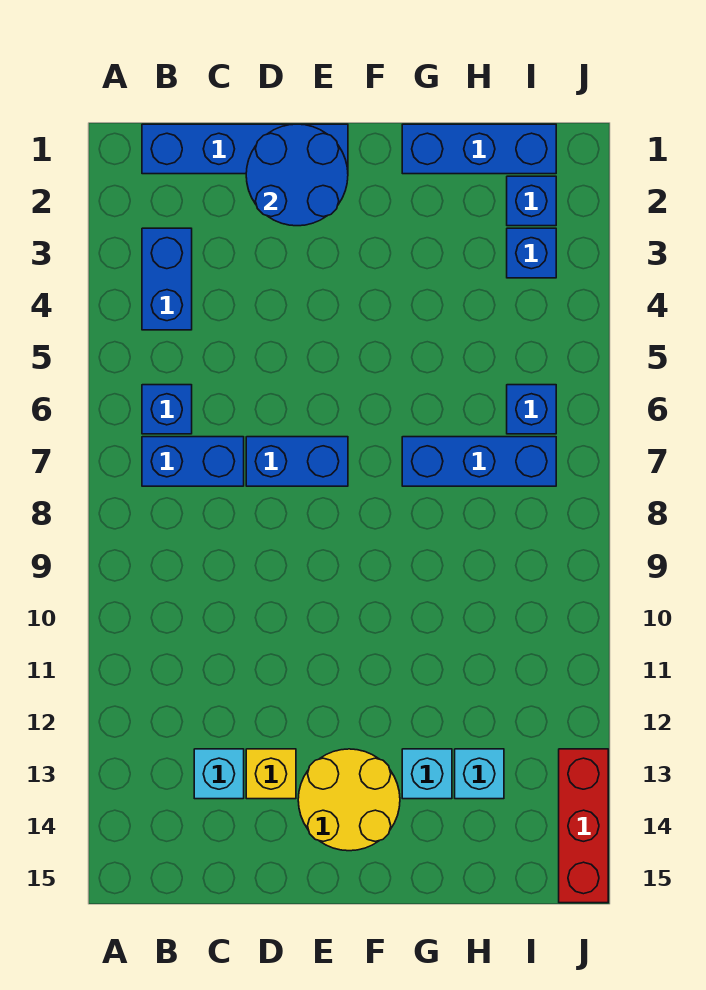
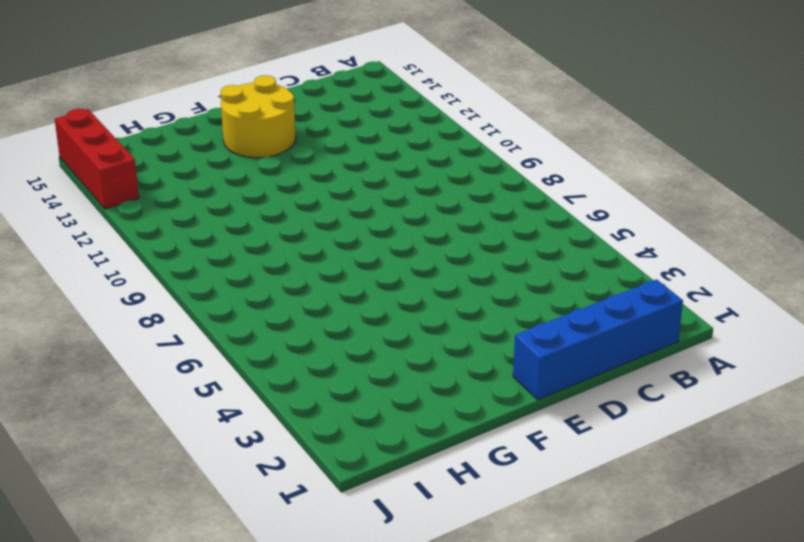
none -> blue brick B3:B4 level 1
none -> blue brick B6 level 1
none -> blue brick B7:C7 level 1

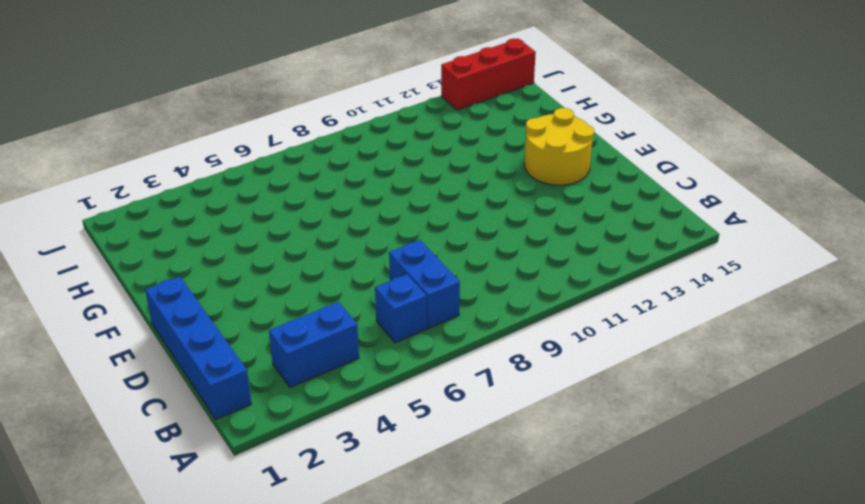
none -> cyan brick C13 level 1
none -> blue brick D7:E7 level 1
none -> yellow brick D13 level 1

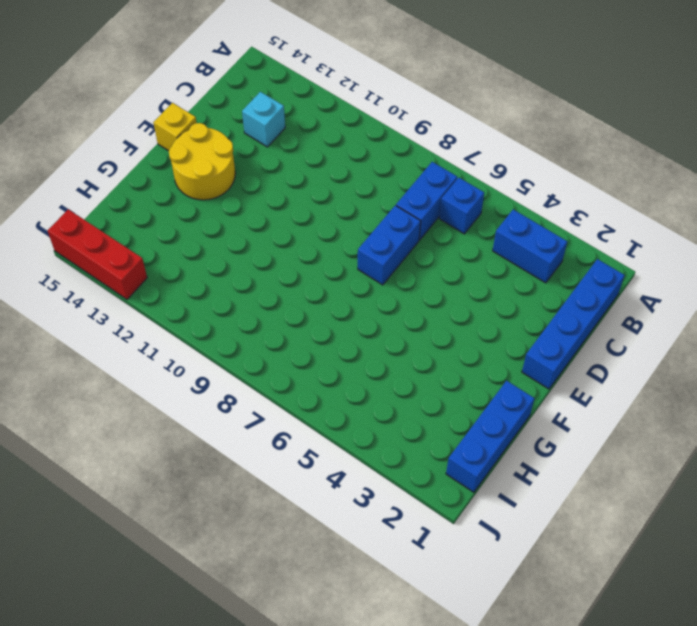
yellow brick E15 level 1 -> yellow brick D13 level 1
none -> blue brick G7:I7 level 1
none -> cyan brick G13 level 1
none -> cyan brick H13 level 1

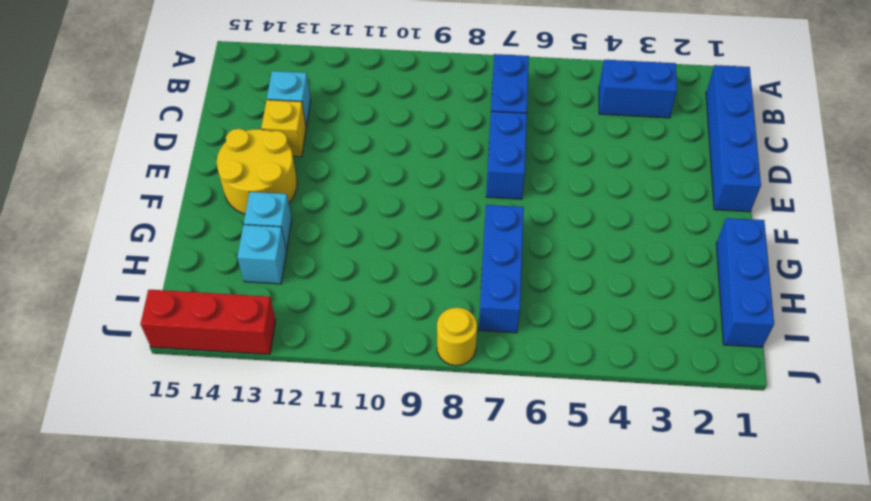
yellow round brick J8 level 1 -> none
none -> blue brick B6 level 1
none -> blue brick I2 level 1
none -> blue brick I3 level 1

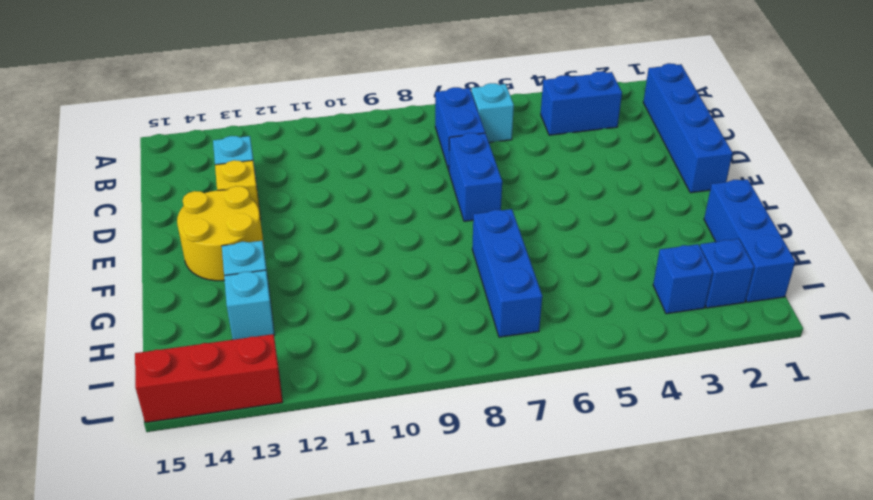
cyan brick B6 level 1 -> blue brick B6 level 1
none -> blue brick I6 level 1
none -> blue round brick D1:E2 level 2

